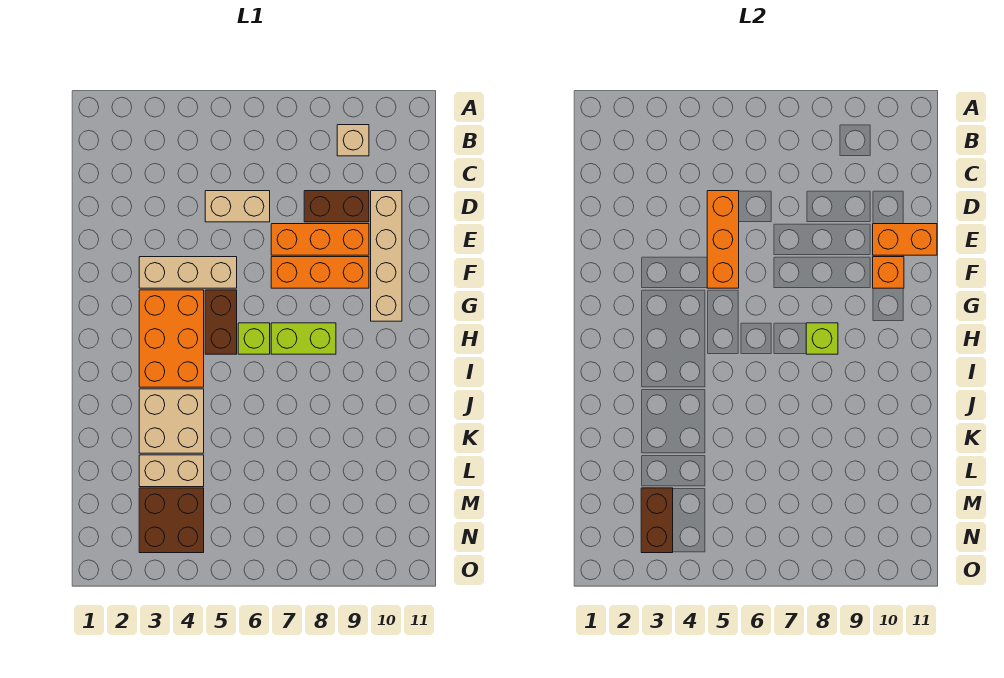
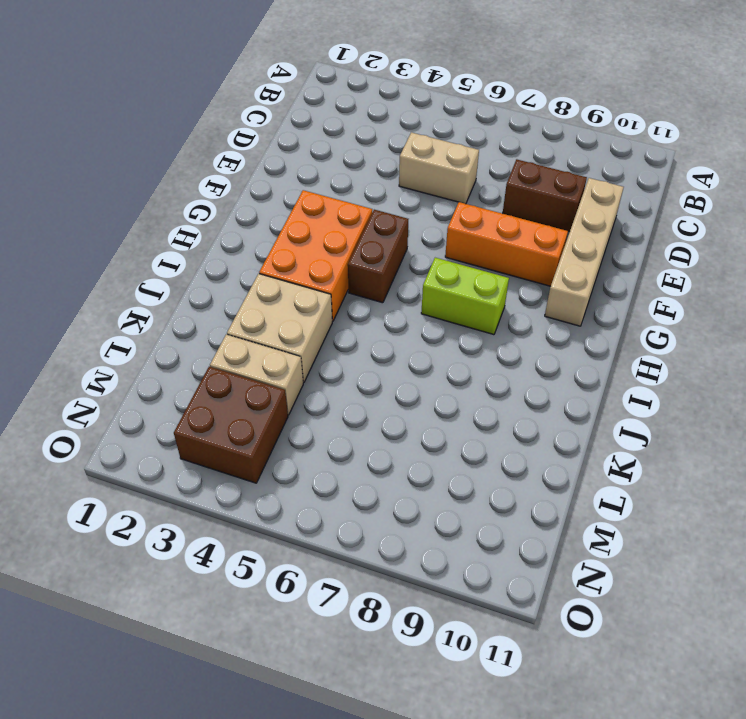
none -> tan brick B9 level 1
none -> orange brick E7:E9 level 1
none -> tan brick F3:F5 level 1

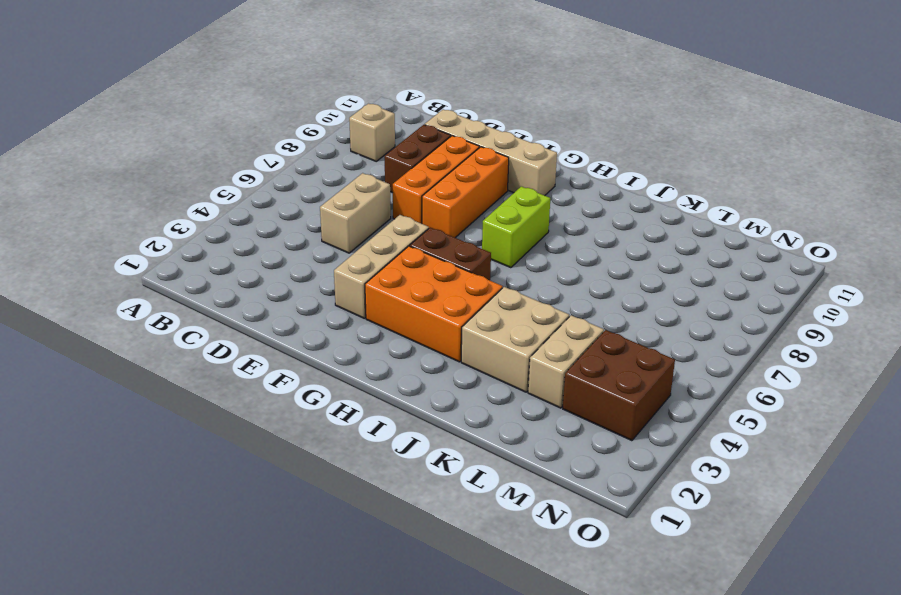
none -> lime brick H6 level 1
none -> orange brick D5:F5 level 2
none -> orange brick E10:E11 level 2

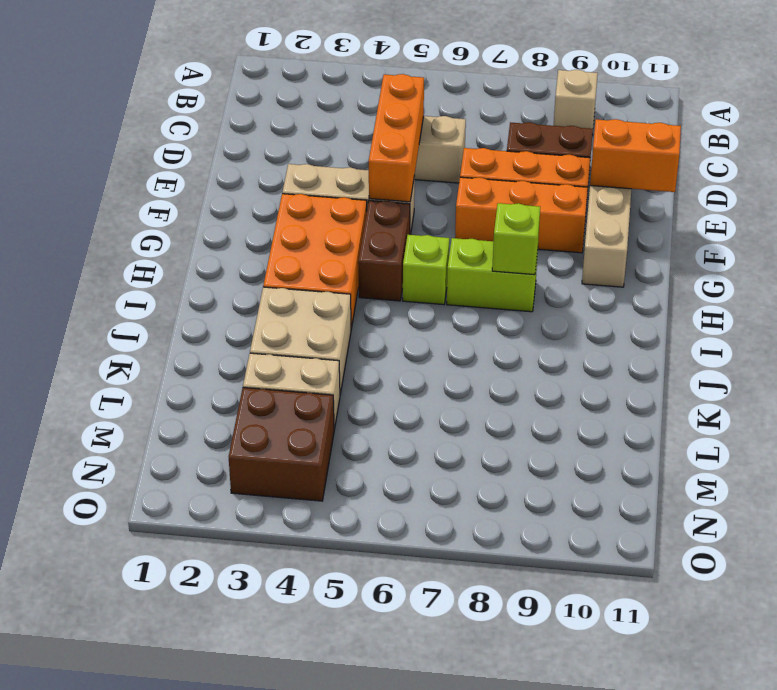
none -> orange brick F10 level 2
none -> brown brick M3:N3 level 2

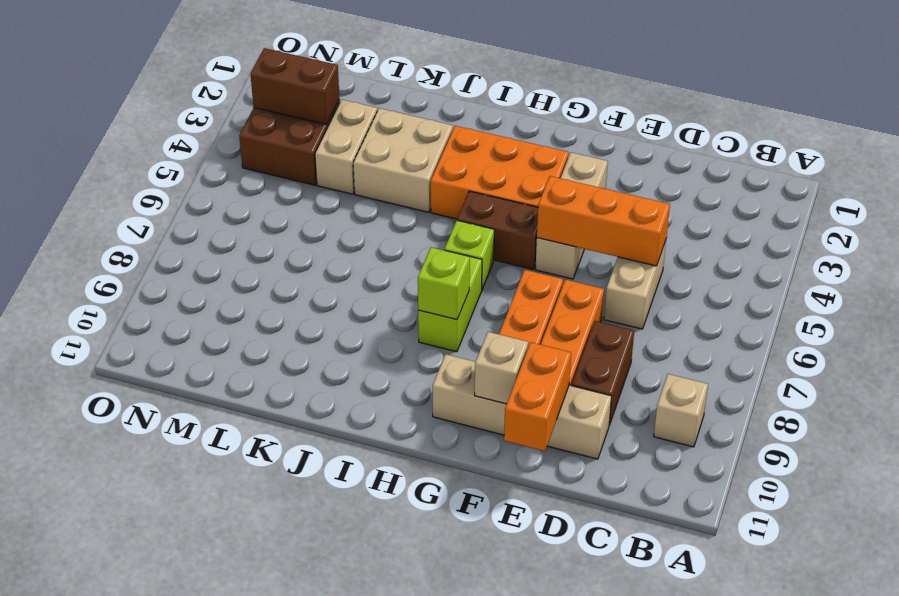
tan brick F10 level 2 -> orange brick F10 level 2

